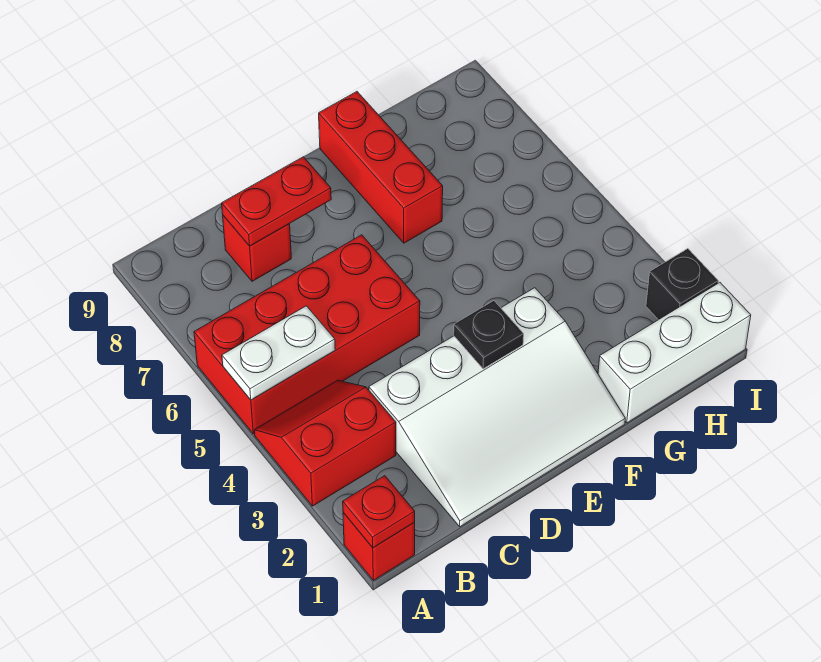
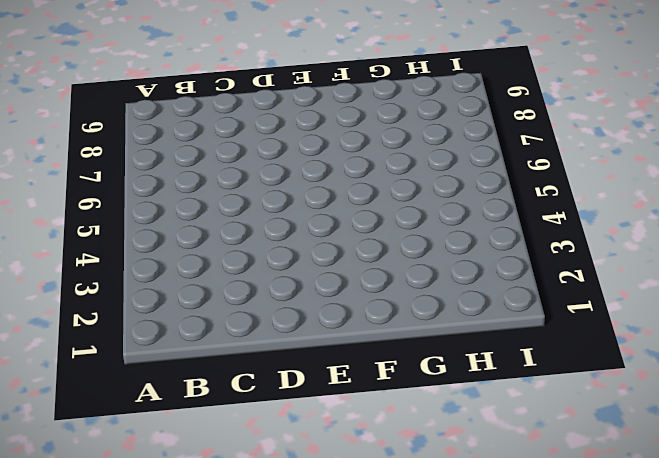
none -> red brick A1 level 1
none -> red slope A3:B4 level 1 top 3
none -> red brick A5:D6 level 1

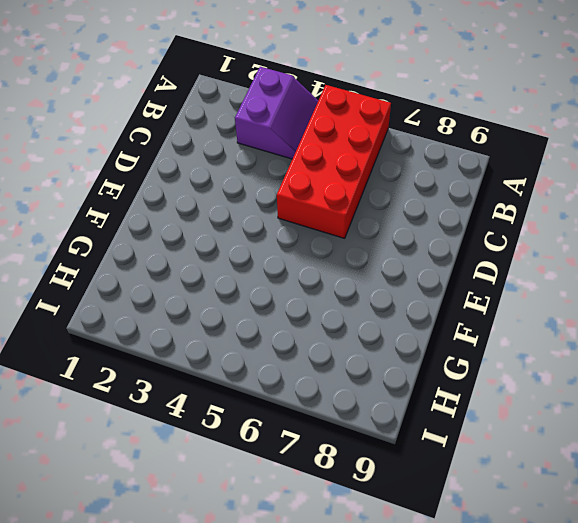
purple slope A3:B4 level 1 top 3 -> red slope A3:B4 level 1 top 3
none -> red brick A1 level 1
none -> white slope C1:F3 level 1 top 3
none -> red brick C8 level 1

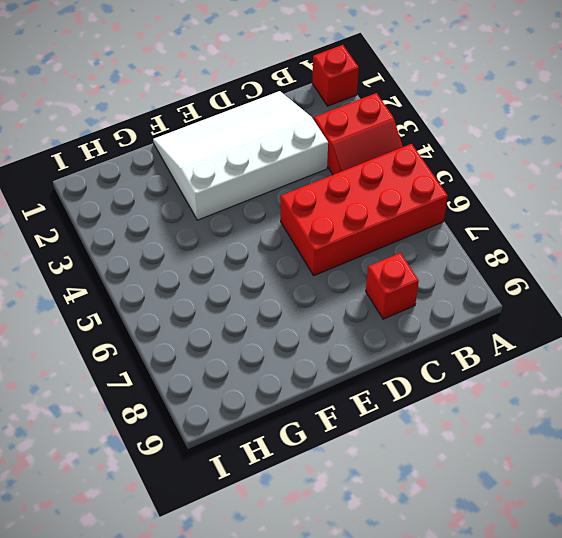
none -> red brick F7:F9 level 1
none -> white brick G1:I1 level 1
none -> black brick I2 level 1

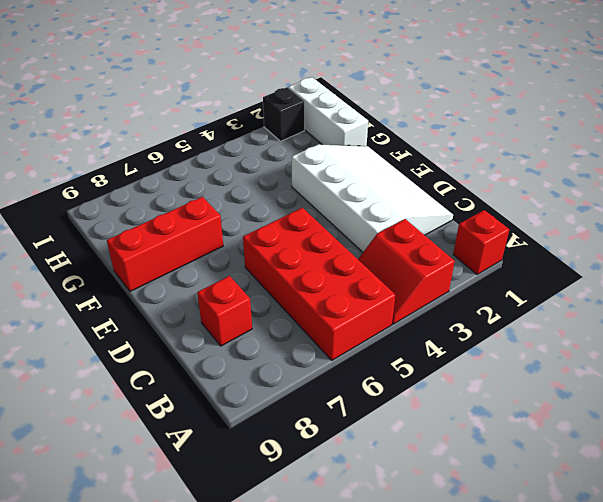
none -> red plate A1 level 2
none -> white plate A5:B5 level 2
none -> red plate C8:D8 level 2

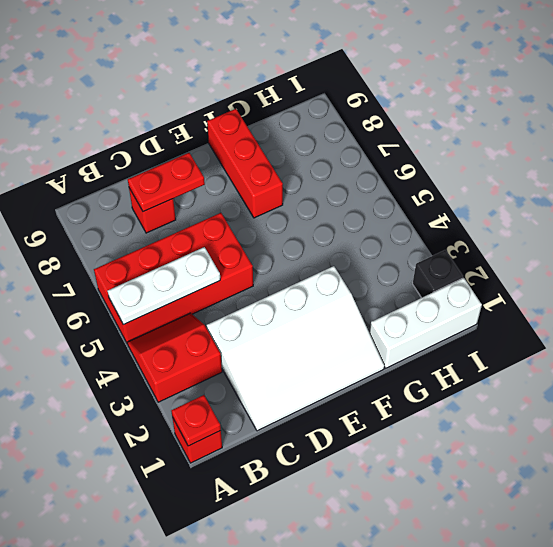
white plate A5:C5 level 2 -> white plate A5:B5 level 2
none -> black plate E3 level 2

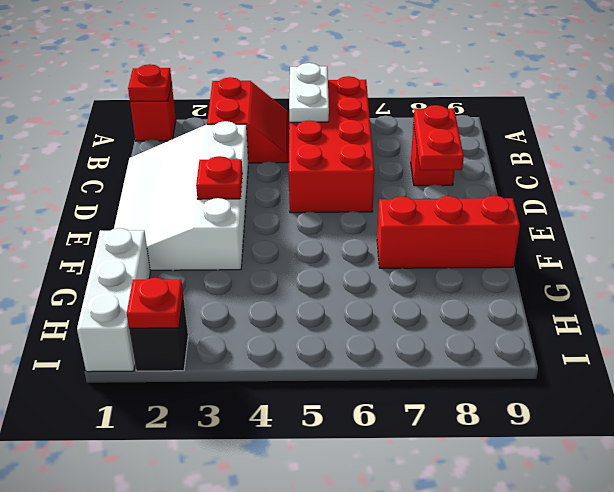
red plate E3 level 2 -> black plate E3 level 2
red plate I2 level 2 -> none

